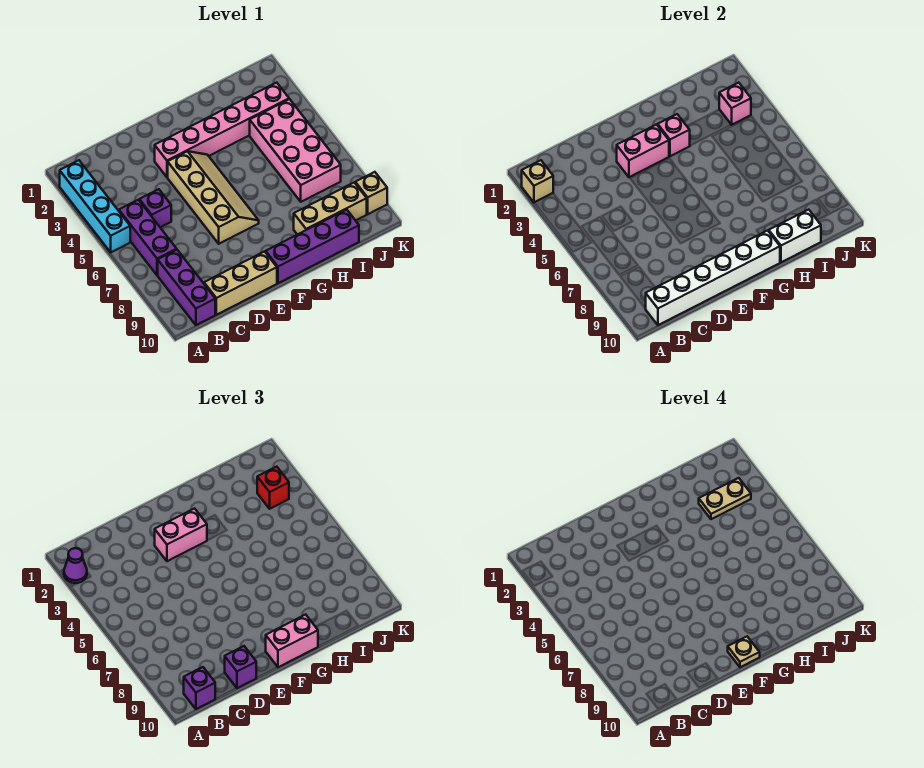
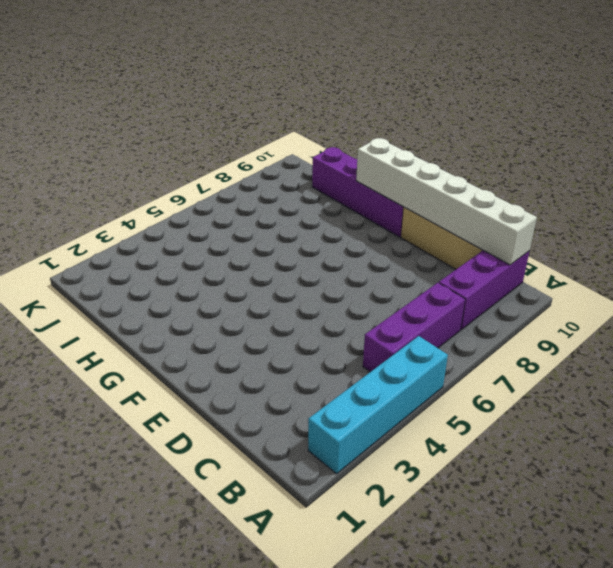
none -> purple brick C5 level 1
none -> pink brick E3:J3 level 1
none -> tan slope E4:F7 level 1 top E

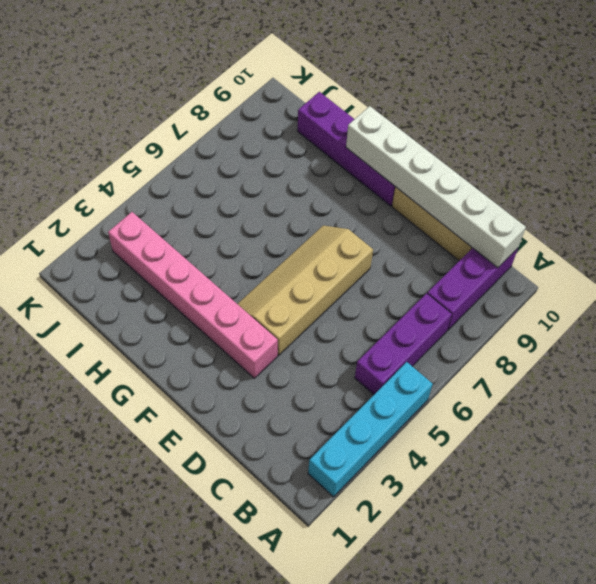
none -> purple brick C5 level 1
none -> tan brick H9:J9 level 1
none -> pink brick I4:J7 level 1

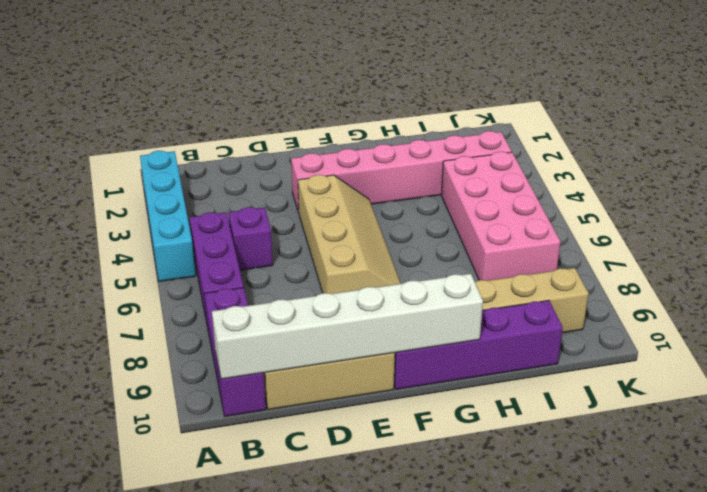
none -> tan brick K9 level 1
none -> tan brick A2 level 2
none -> pink brick E3:F3 level 2

